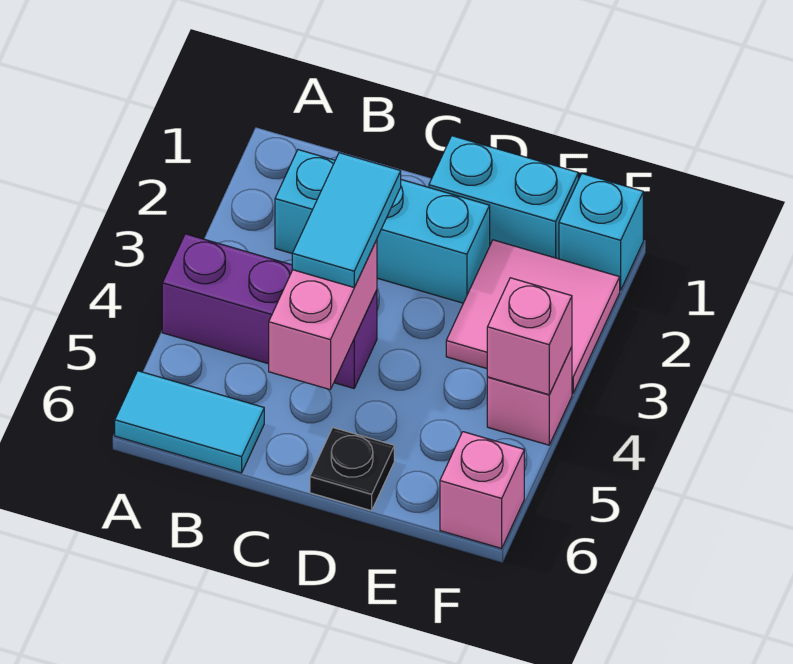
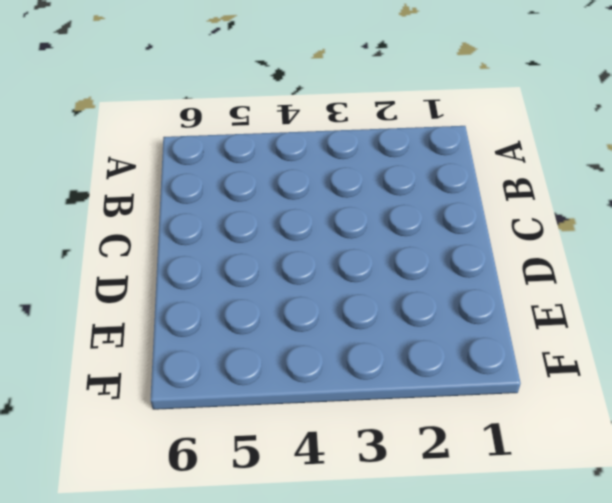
none -> purple brick A4:C4 level 1
none -> cyan tile A6:B6 level 1
none -> cyan brick B2:D2 level 1

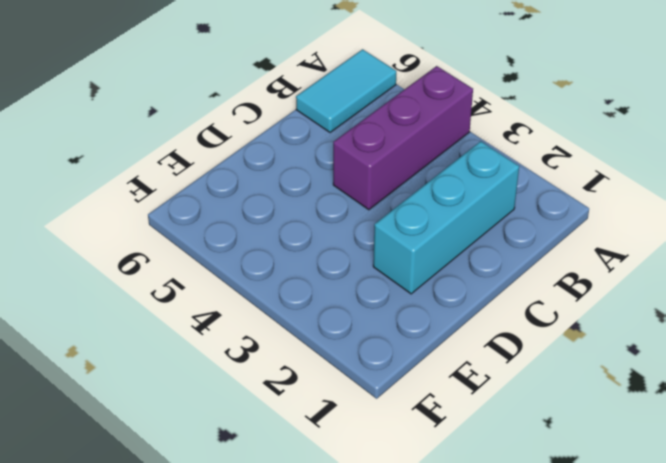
none -> cyan brick D1:E1 level 1
none -> black plate D6 level 1
none -> pink tile E2:F3 level 1

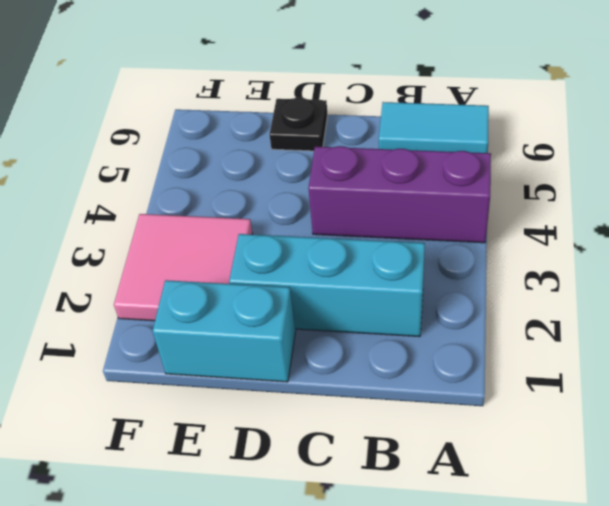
none -> cyan brick F1 level 1
none -> pink brick F4 level 1
none -> pink brick F6 level 1

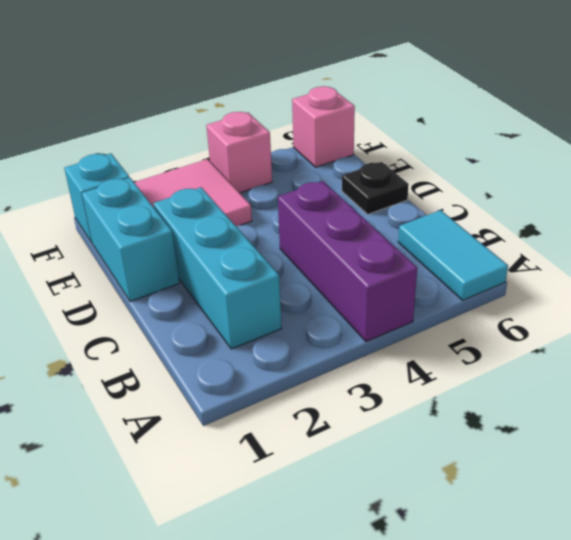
none -> pink brick C4:C5 level 2
none -> pink brick F4 level 2
none -> cyan tile C3:C4 level 3

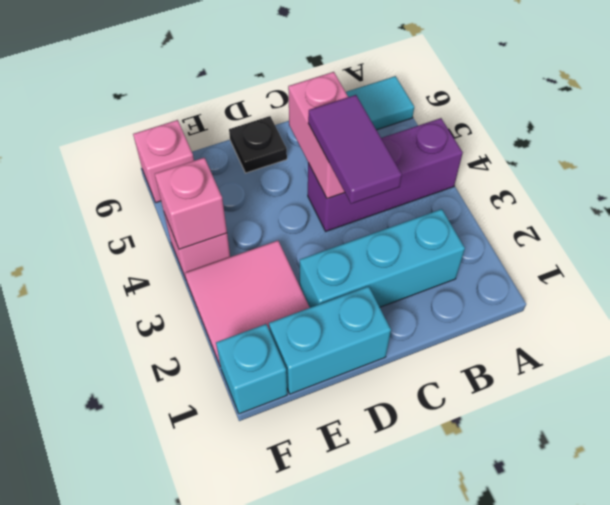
purple tile C3:C4 level 3 -> cyan tile C3:C4 level 3

